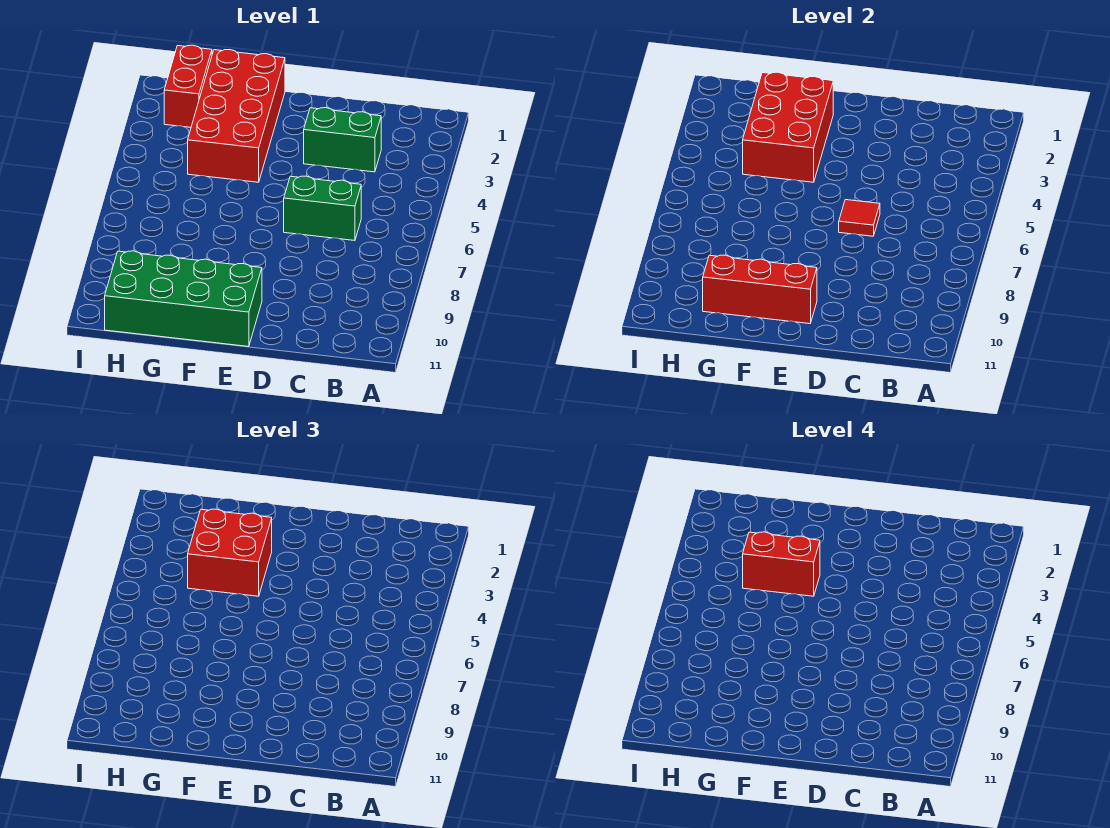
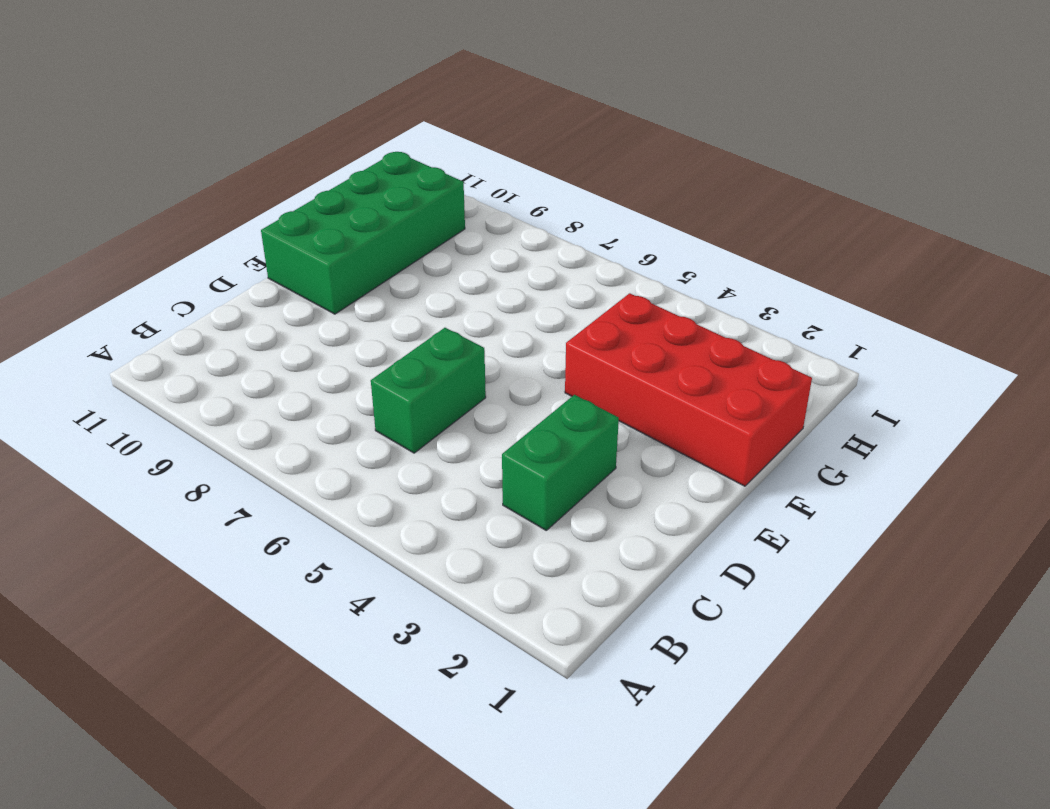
none -> red brick H1:H2 level 1
none -> red tile D6 level 2

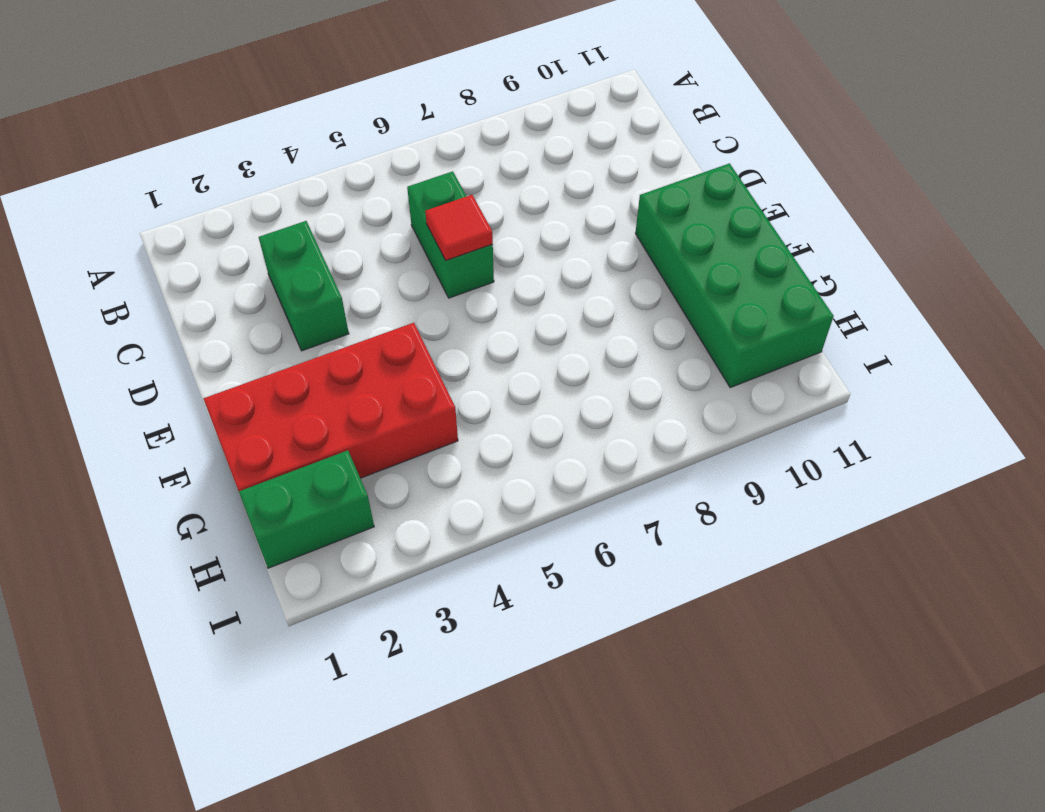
green brick H1:H2 level 1 -> red brick H1:H2 level 1
none -> red brick E10:G10 level 2
none -> red brick F2:G4 level 2

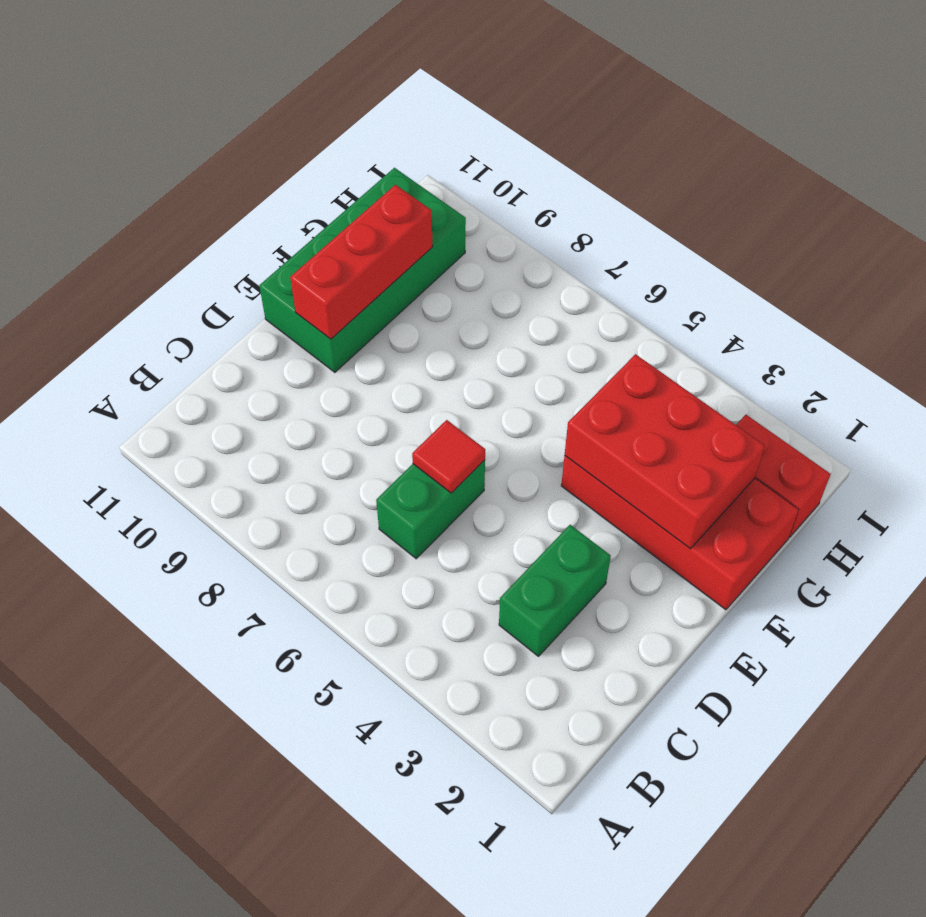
none -> red brick F3:G4 level 3
none -> red brick F4:G4 level 4

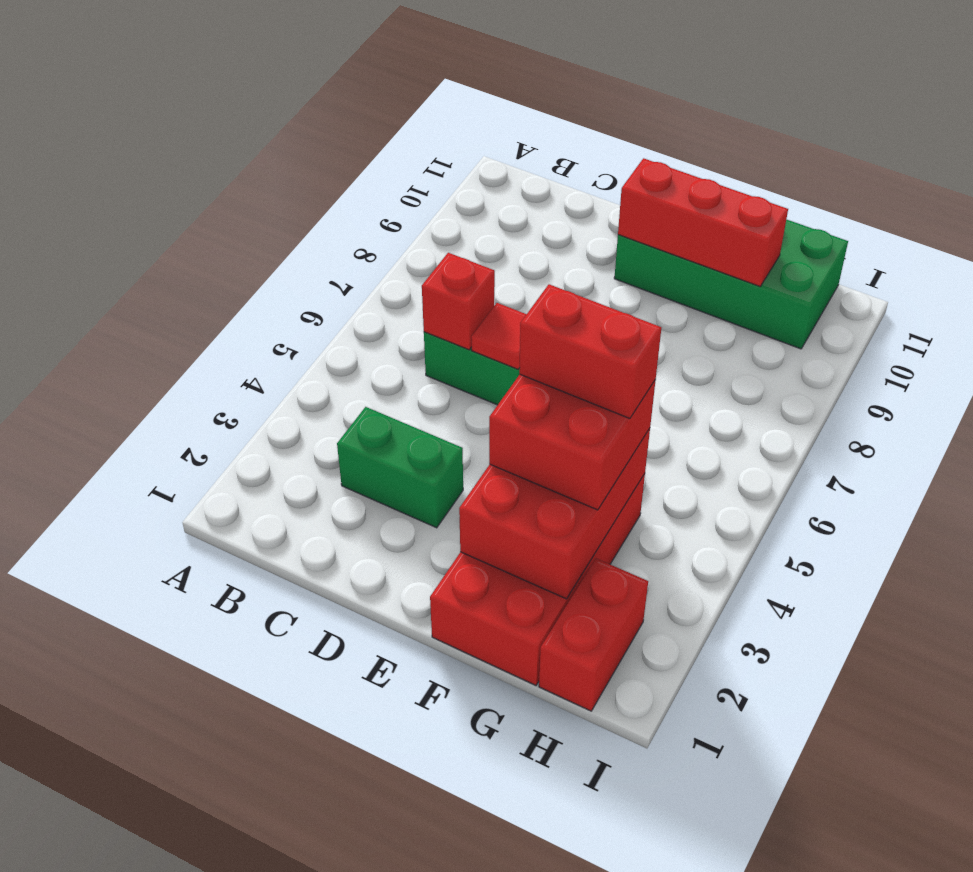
red brick C6 level 2 -> none

